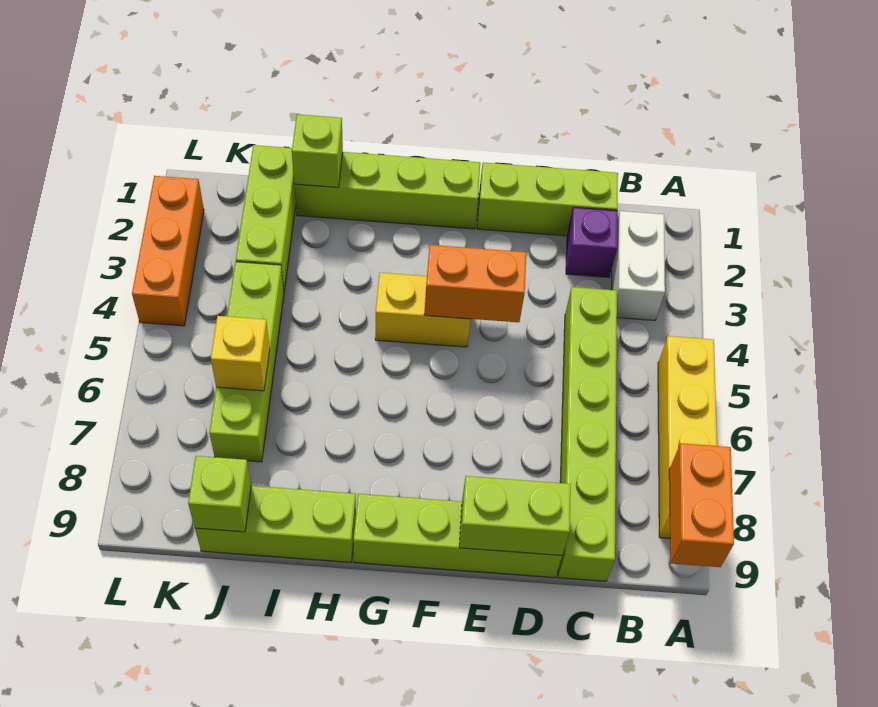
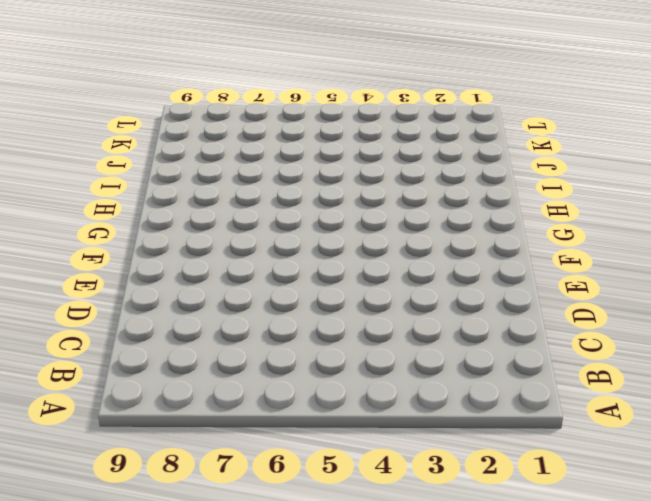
none -> yellow brick A5:A8 level 1
none -> white brick B2:B3 level 1
none -> lime brick C1:E1 level 1

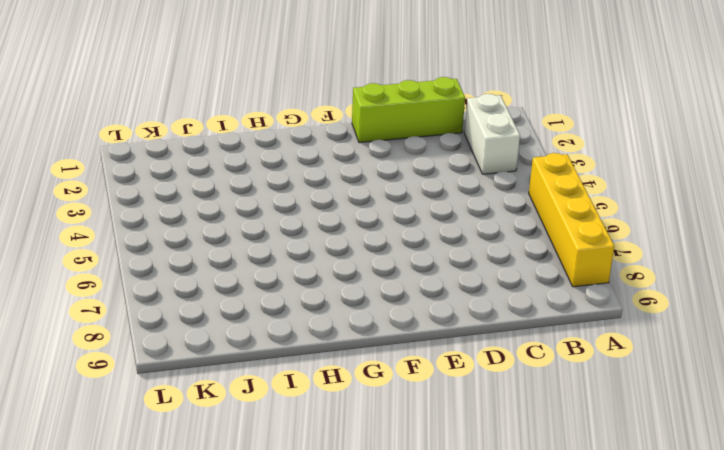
none -> purple brick C2 level 1
none -> lime brick C4:C9 level 1
none -> lime brick D9:G9 level 1

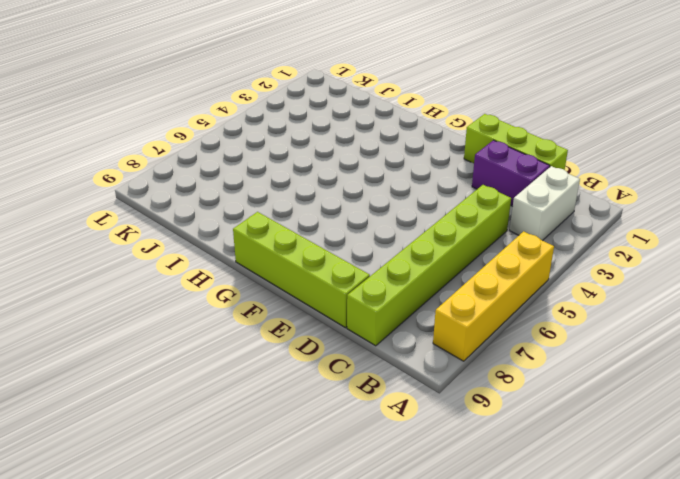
purple brick C2:D2 level 1 -> purple brick C2 level 1
none -> lime brick F1:I1 level 1
none -> yellow brick F4:G4 level 1
none -> lime brick H9:J9 level 1

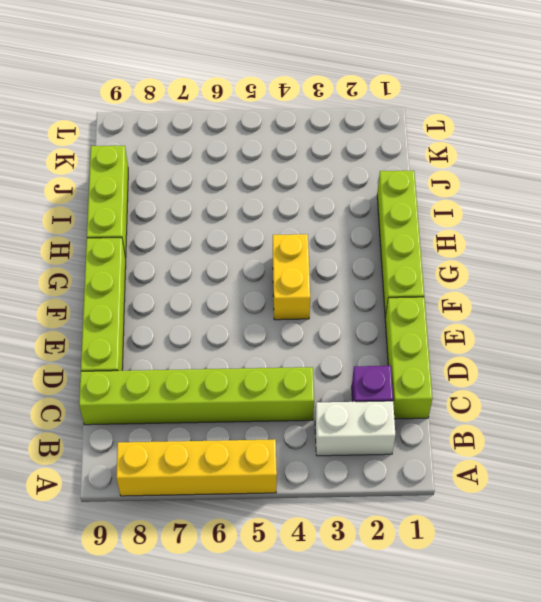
none -> lime brick J1:J3 level 1
none -> lime brick J4:J7 level 1
none -> orange brick L2:L4 level 1

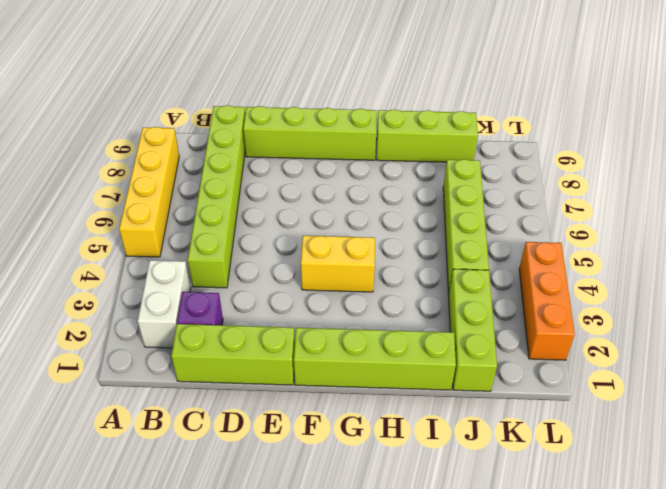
none -> orange brick A8:A9 level 2
none -> lime brick D9:E9 level 2
none -> orange brick E4:F4 level 2

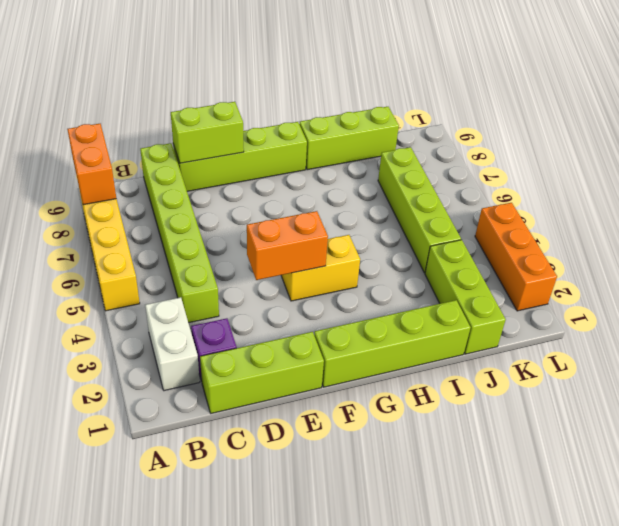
none -> lime brick I1 level 2
none -> yellow brick J6 level 2
none -> lime brick J9 level 2

